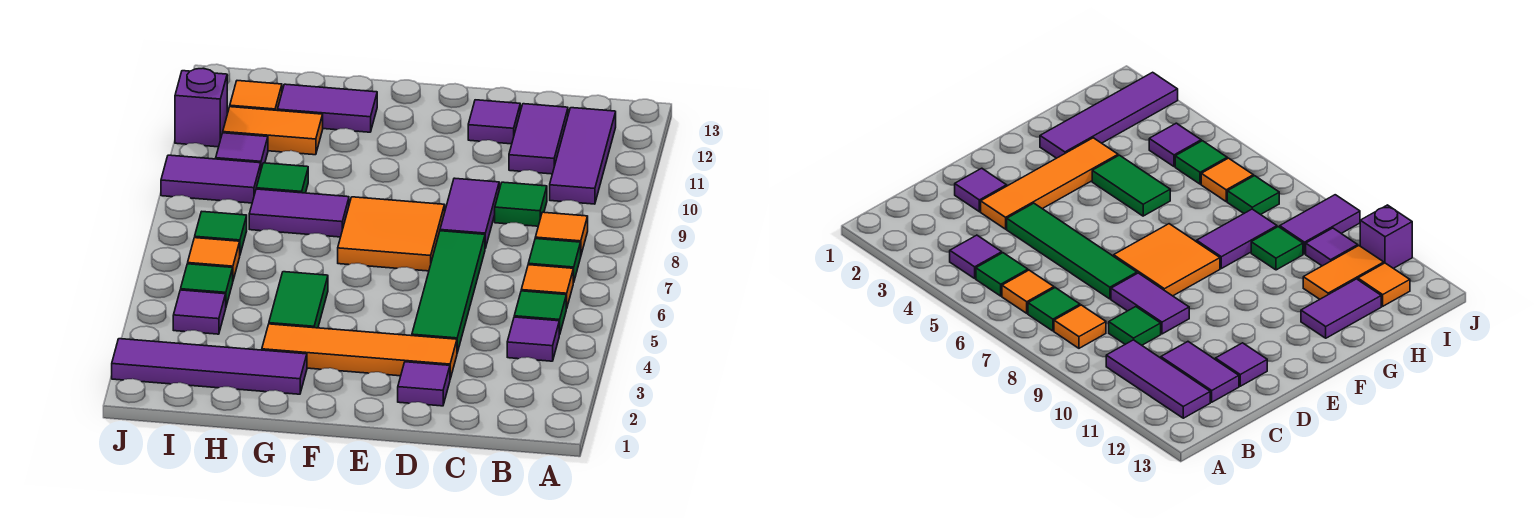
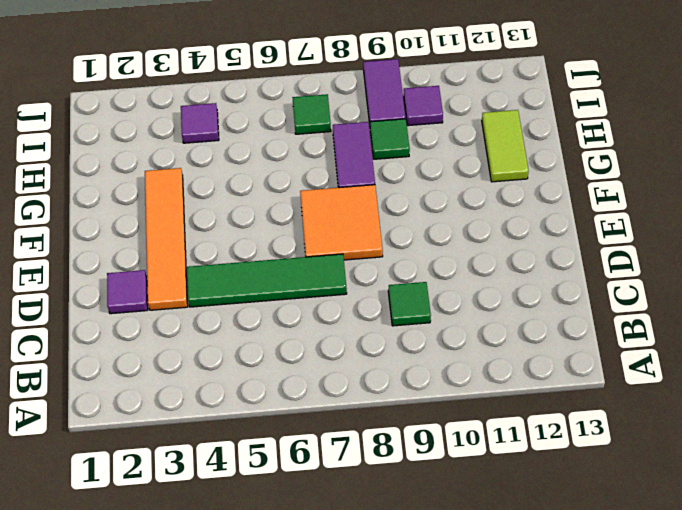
lime tile G12:H12 level 1 -> purple tile G12:H12 level 1
none -> purple tile B4 level 1
none -> green tile B5 level 1
none -> orange tile B6 level 1

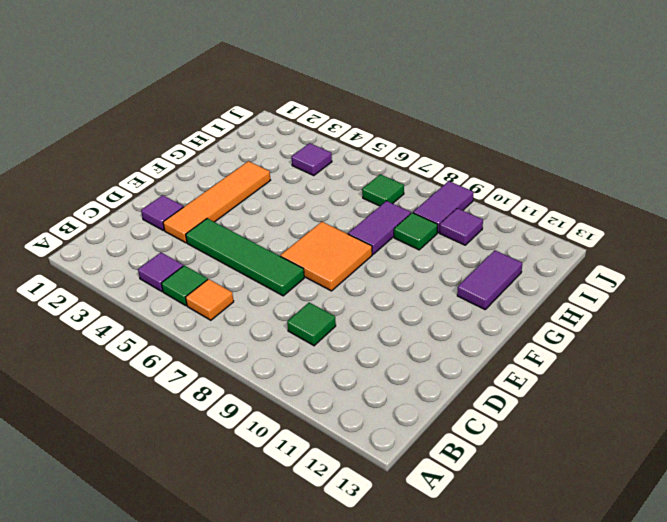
none -> green tile B7 level 1
none -> orange tile B8 level 1
none -> purple tile B10:B12 level 1

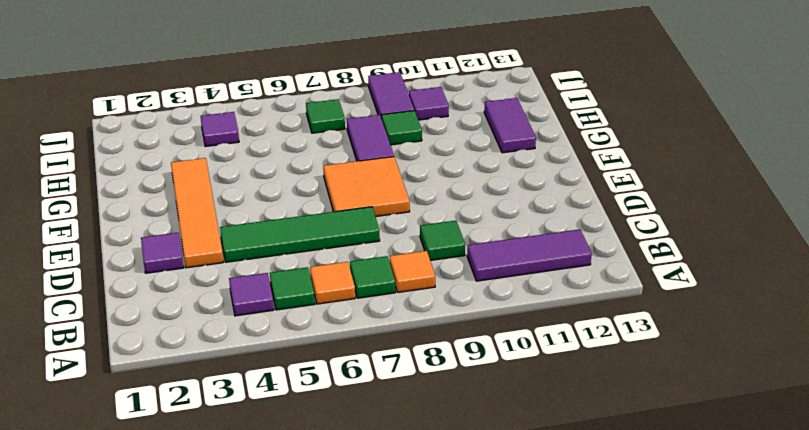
none -> purple tile C11:C12 level 1
none -> purple tile D8:D9 level 1
none -> purple tile D12 level 1

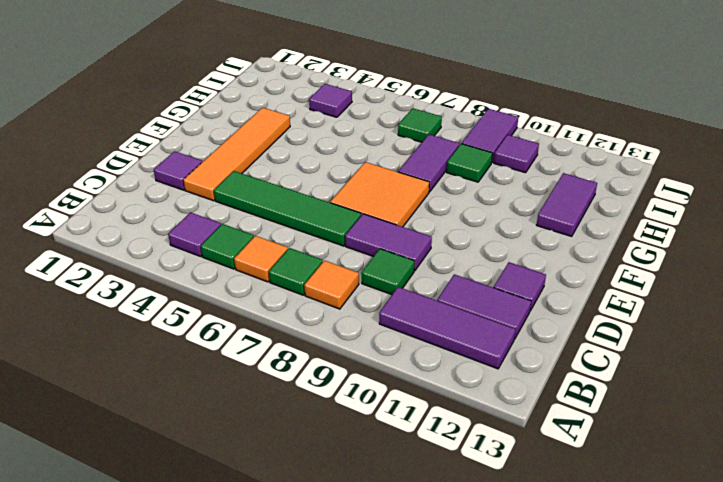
none -> purple tile G2:J2 level 1
none -> green tile G4:G5 level 1
none -> orange tile H11:I11 level 1

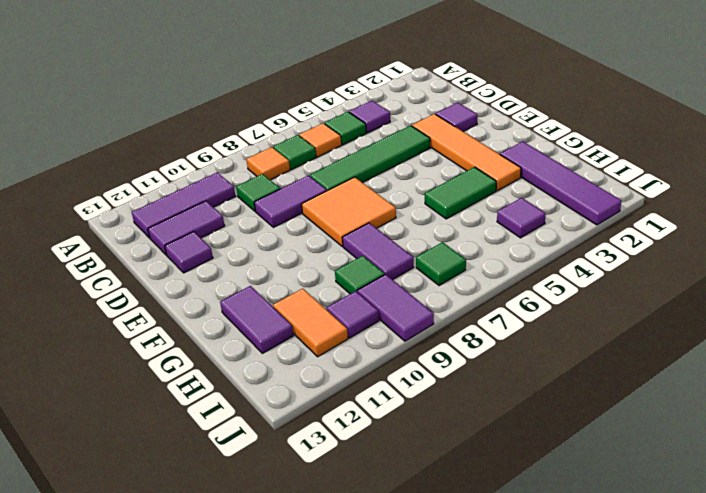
none -> green tile I5 level 1
none -> orange tile I6 level 1
none -> orange tile I12 level 1

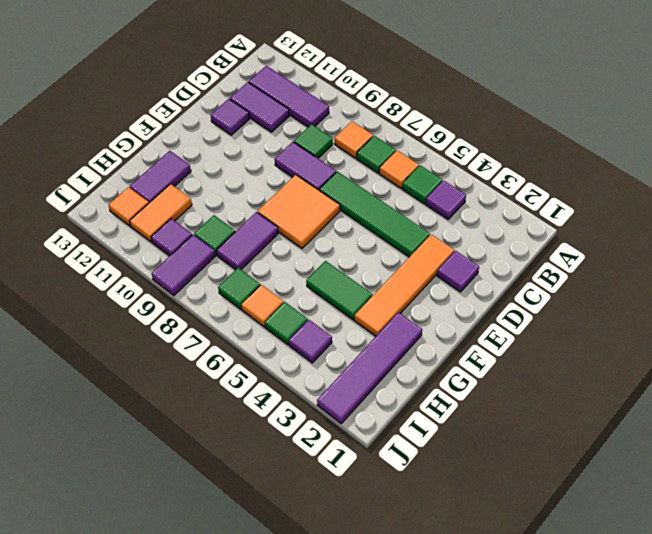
none -> purple brick J11 level 1

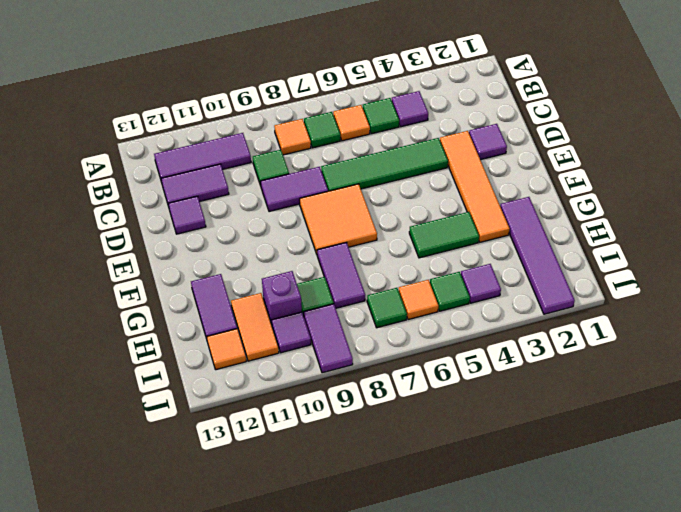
purple brick H10 level 1 -> purple brick J11 level 1

